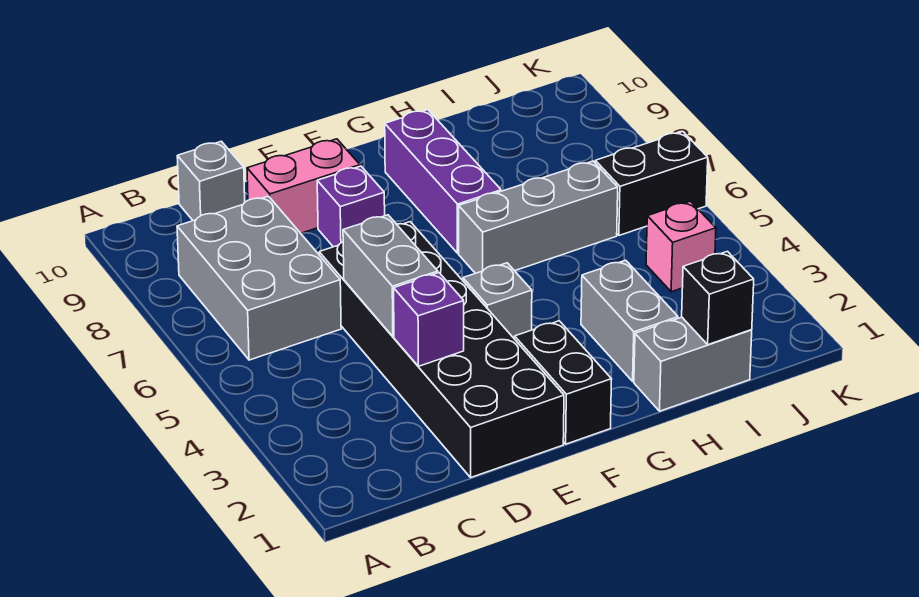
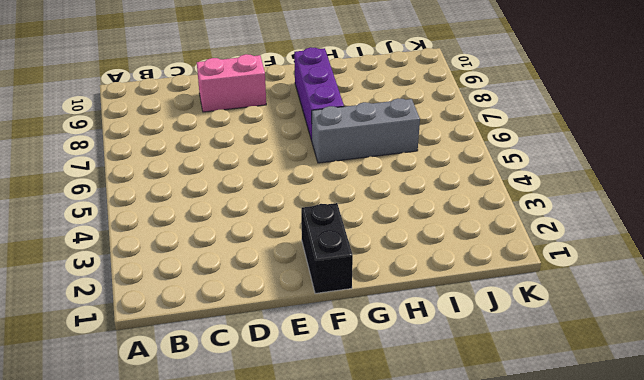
none -> grey brick B6:C8 level 1
none -> grey brick C10 level 1
none -> black brick D1:E6 level 1

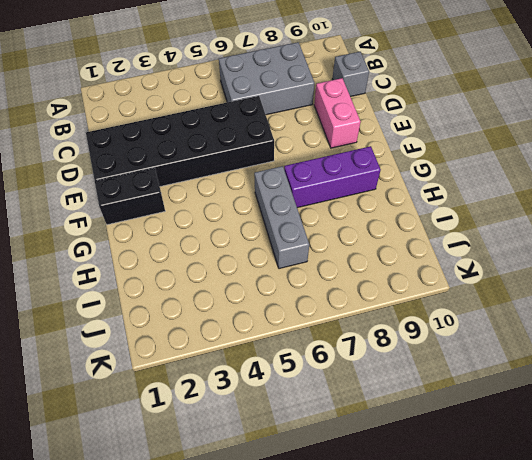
none -> purple brick E8 level 1
none -> grey brick F4 level 1
none -> grey brick H1:I1 level 1

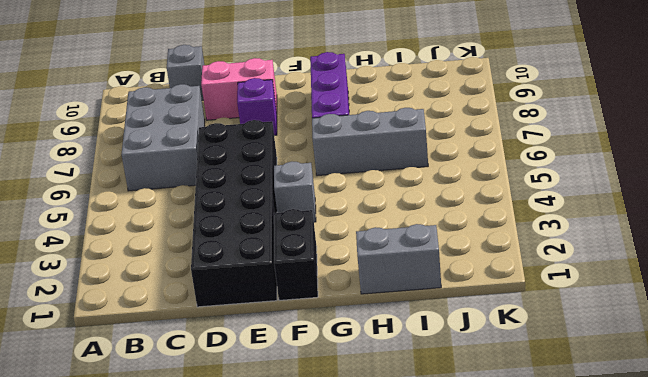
none -> grey brick H2:H3 level 1
none -> pink brick J4 level 1
none -> black brick J6:K6 level 1

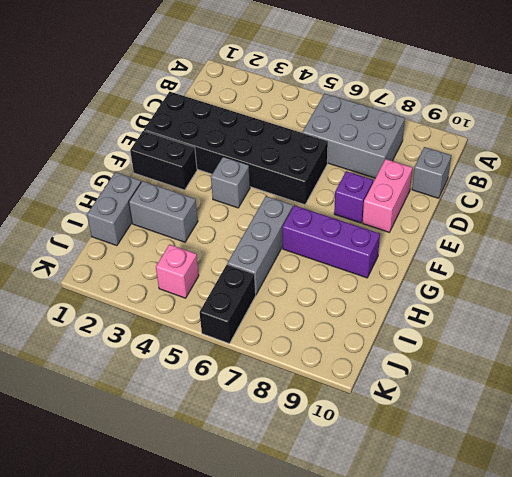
none -> purple brick D3 level 2
none -> grey brick D4:D5 level 2
none -> black brick I1 level 2

